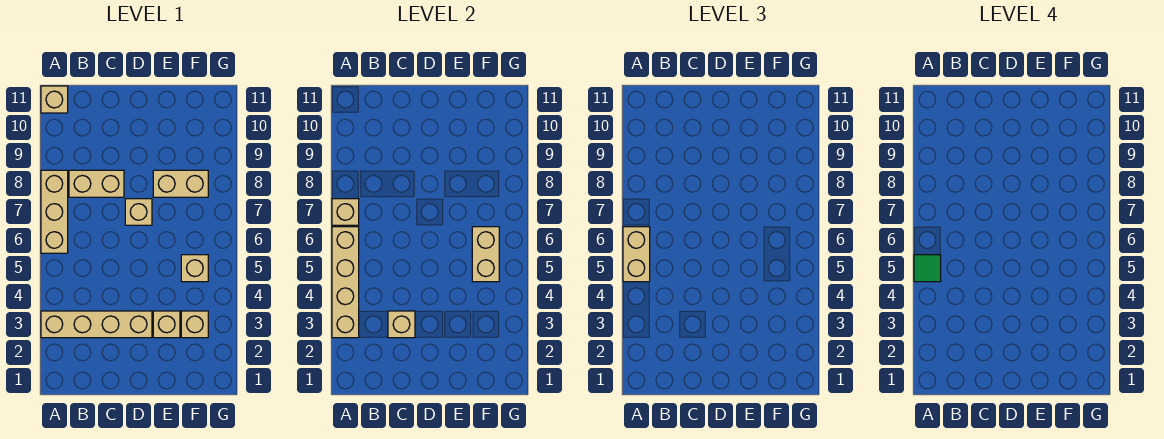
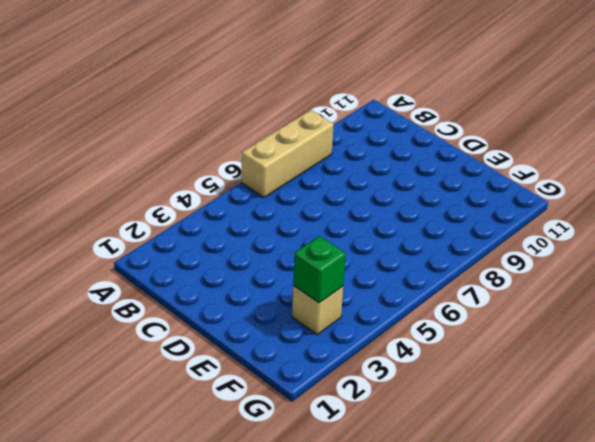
green brick F3 level 2 -> none
none -> tan brick A3:D3 level 1
none -> tan brick A11 level 1
none -> tan brick B8:C8 level 1

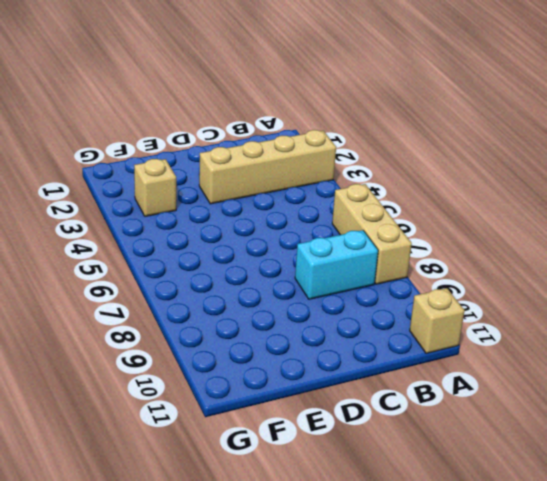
cyan brick B8:C8 level 1 -> tan brick B8:C8 level 1
none -> tan brick D7 level 1
none -> tan brick E3 level 1
none -> tan brick E8:F8 level 1

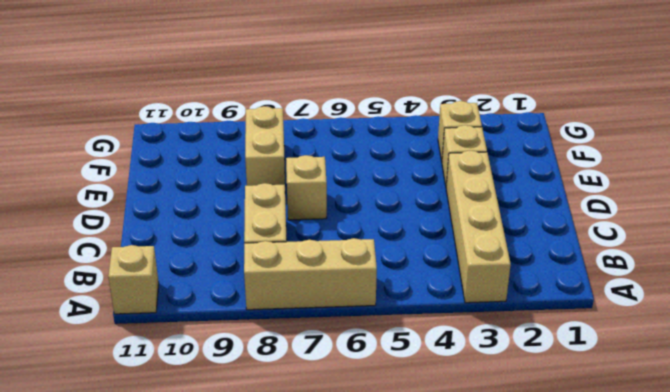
none -> tan brick F5 level 1
none -> tan brick A3:A6 level 2
none -> tan brick A7 level 2

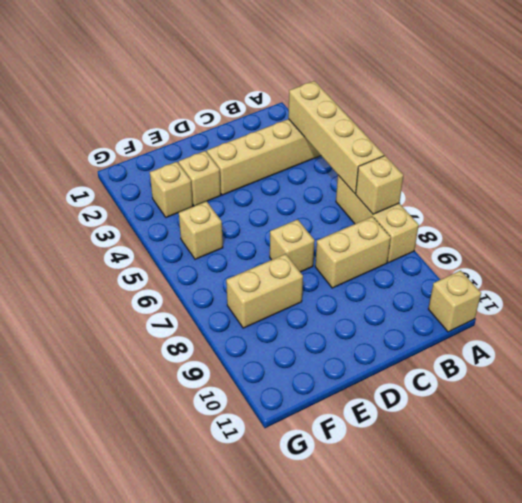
none -> tan brick C3 level 2
none -> tan brick F5:F6 level 2
none -> tan brick A5:A6 level 3

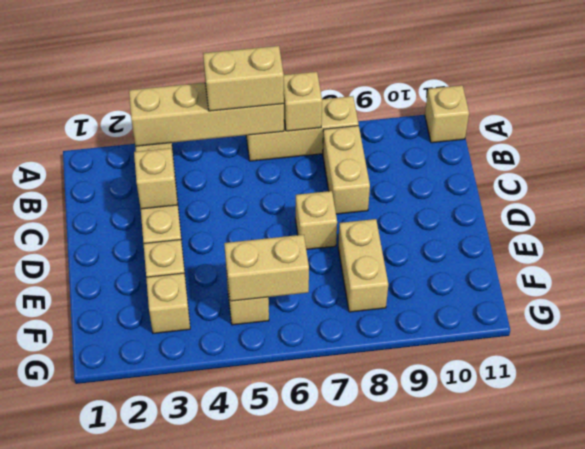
none -> green tile A5 level 4

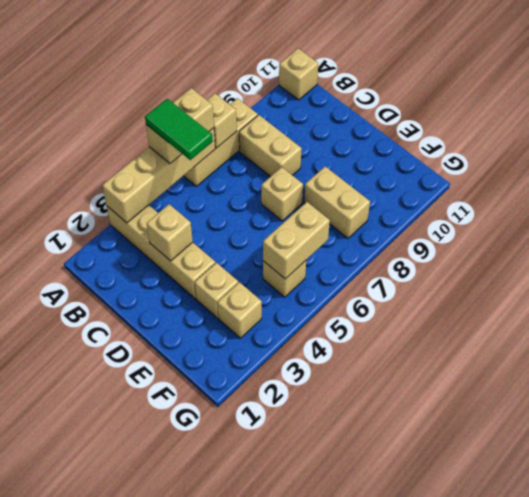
green tile A5:B5 level 4 -> green tile A5 level 4

